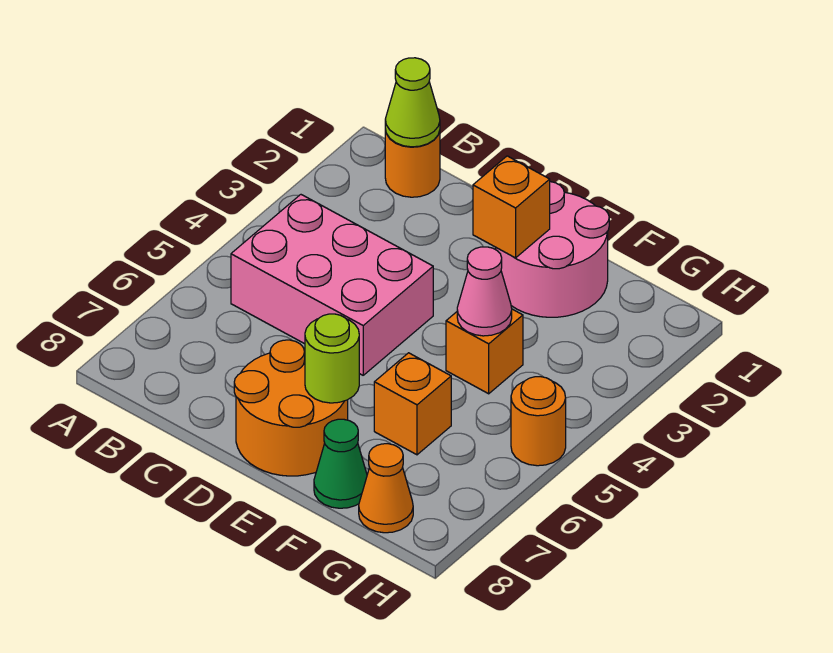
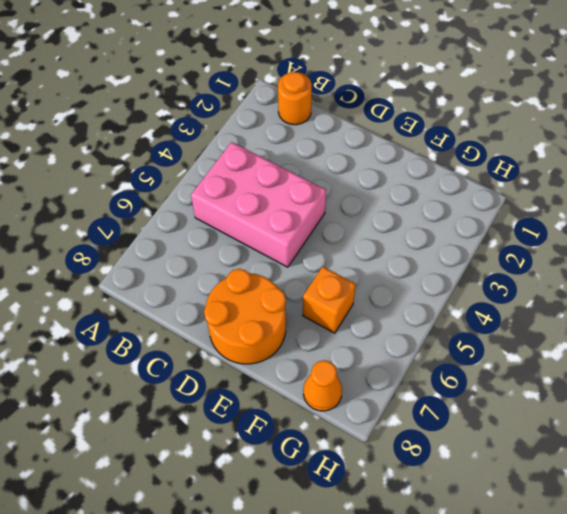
none -> pink round brick E1:F2 level 1
none -> orange brick F4 level 1
none -> green cone F8 level 1

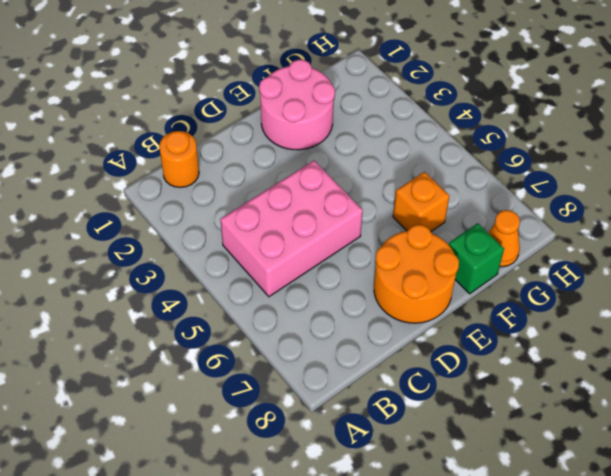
green brick F8 level 1 -> green cone F8 level 1
none -> orange brick F4 level 1
none -> orange round brick H5 level 1
none -> lime cone B1 level 2

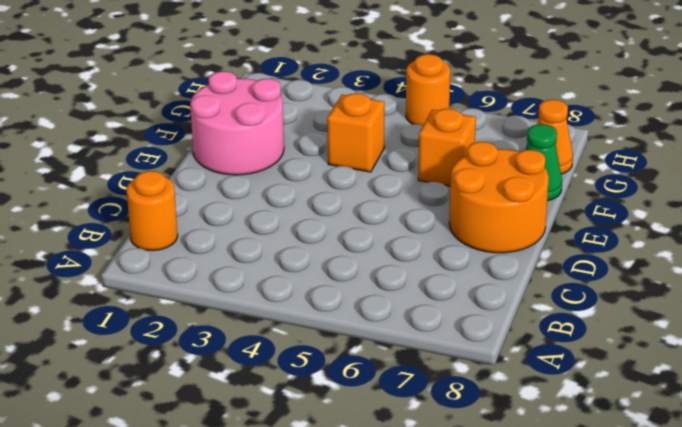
none -> pink brick B4:D5 level 1
none -> lime cone B1 level 2
none -> orange brick E2 level 2

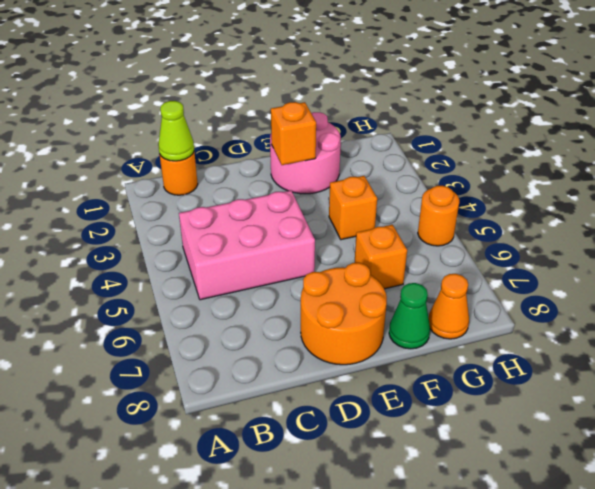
none -> lime round brick E7 level 2
none -> pink cone F4 level 2

